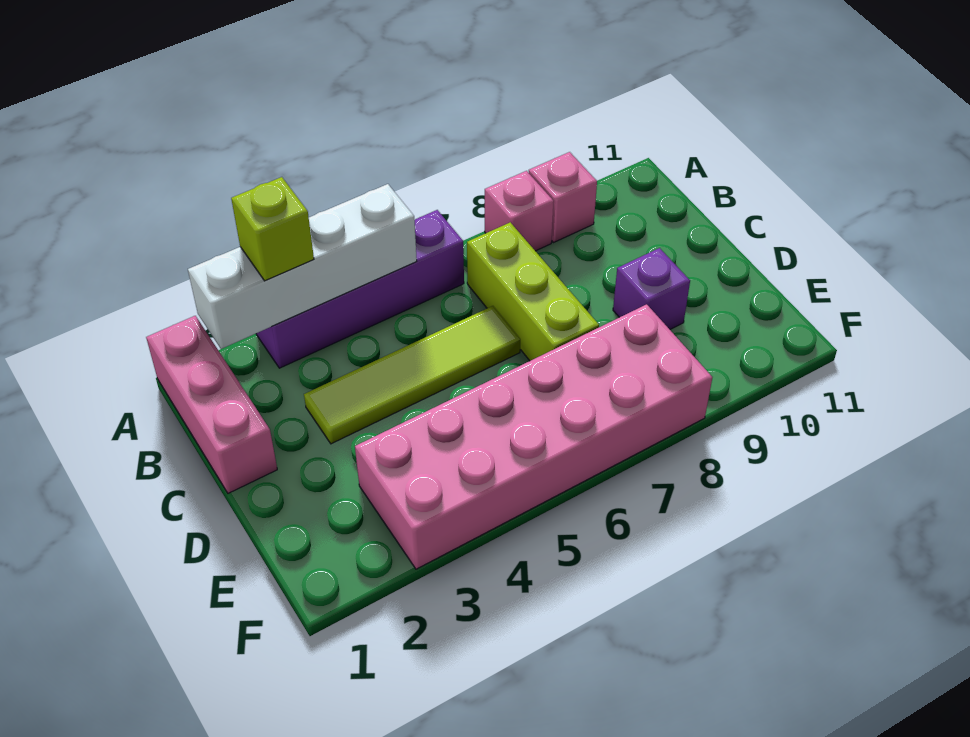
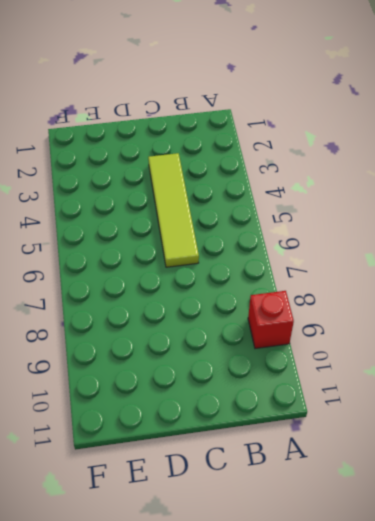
red brick A9 level 1 -> pink brick A9 level 1
none -> pink brick A1:C1 level 1
none -> purple brick A3:A6 level 1

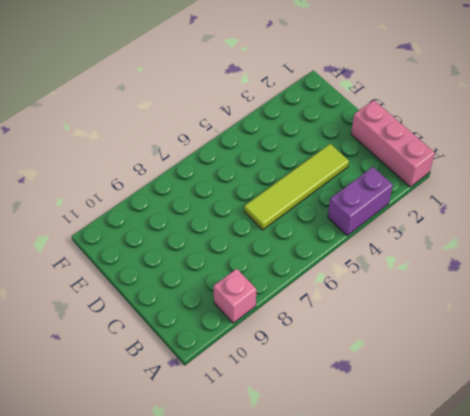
purple brick A3:A4 level 1 -> purple brick A3:A6 level 1
none -> pink brick A8 level 1
none -> lime brick B7:D7 level 1

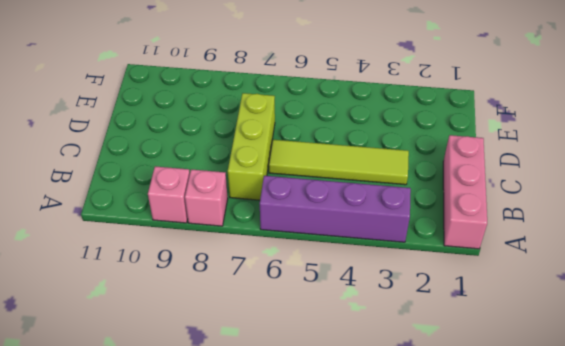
none -> purple brick D9 level 1
none -> pink brick E3:F8 level 1

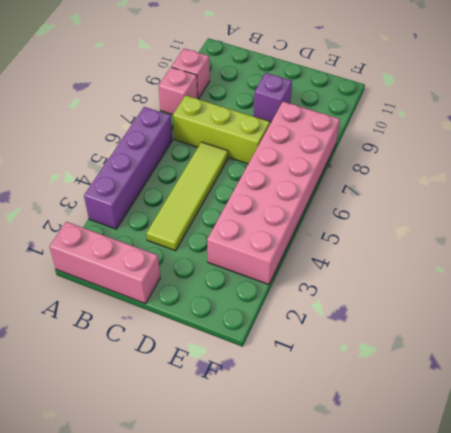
none -> white brick A2:A5 level 2
none -> lime brick A3 level 3

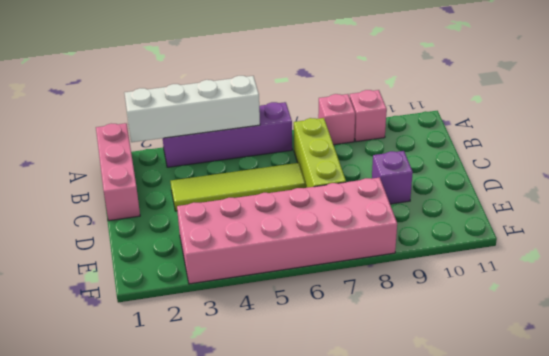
none -> lime brick A3 level 3

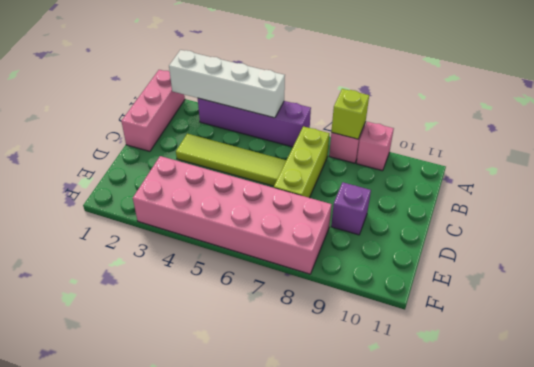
lime brick A8 level 2 -> lime brick A3 level 3

